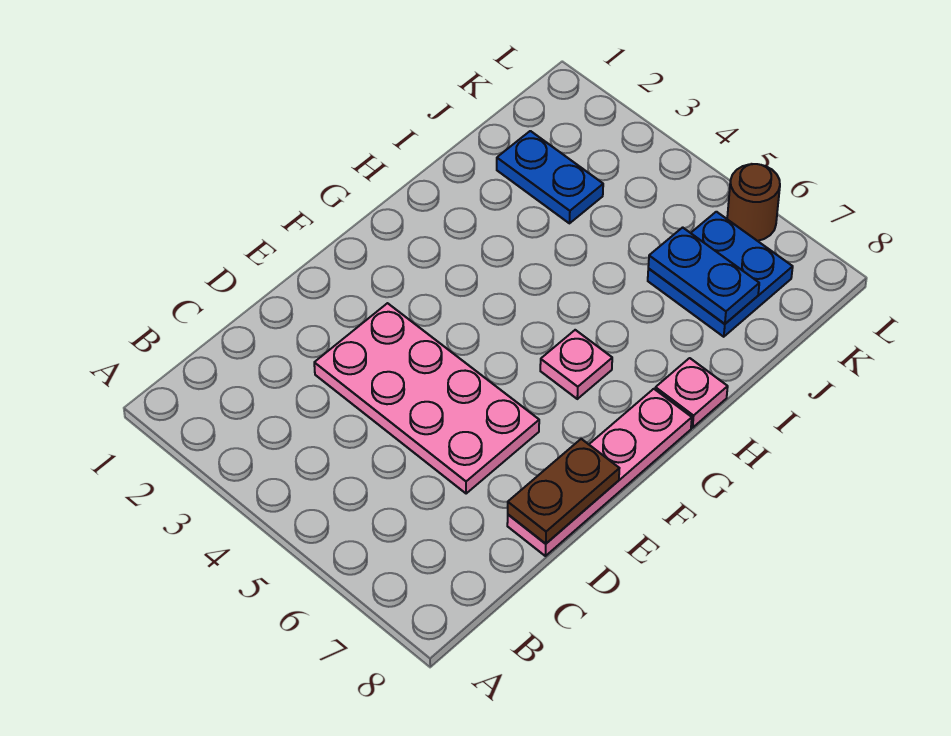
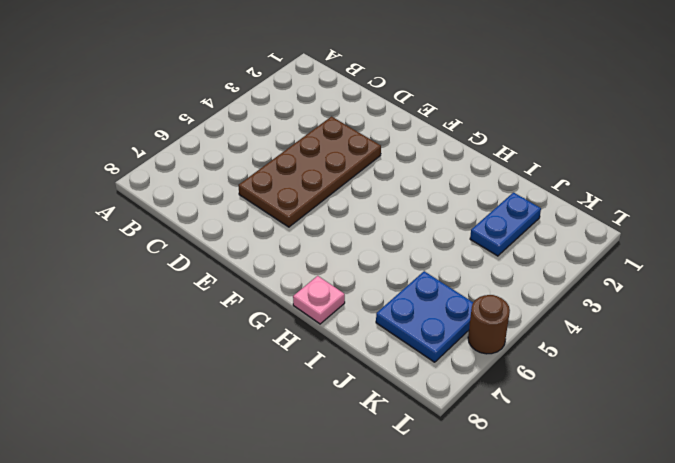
brown plate D3:E6 level 1 -> pink plate D3:E6 level 1
none -> pink plate D8:G8 level 1
none -> pink plate G6 level 1

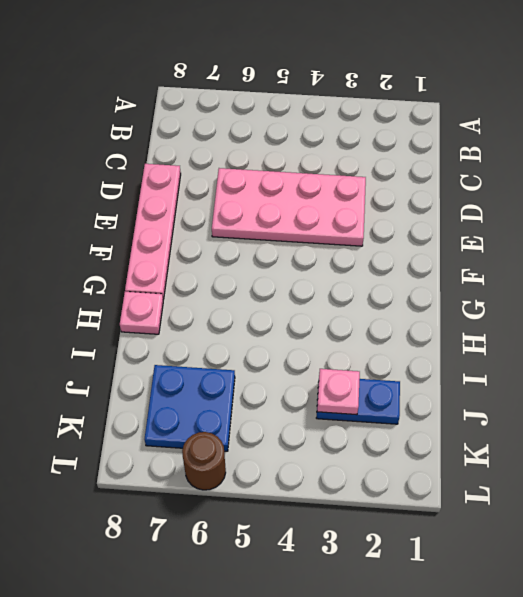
pink plate J3 level 2 -> pink plate G6 level 1
none -> brown plate D8:E8 level 2
none -> blue plate J6:J7 level 2

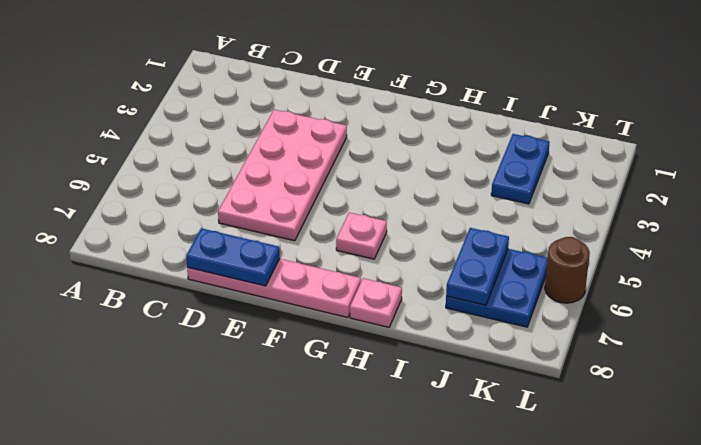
blue plate D8:E8 level 2 -> brown plate D8:E8 level 2

